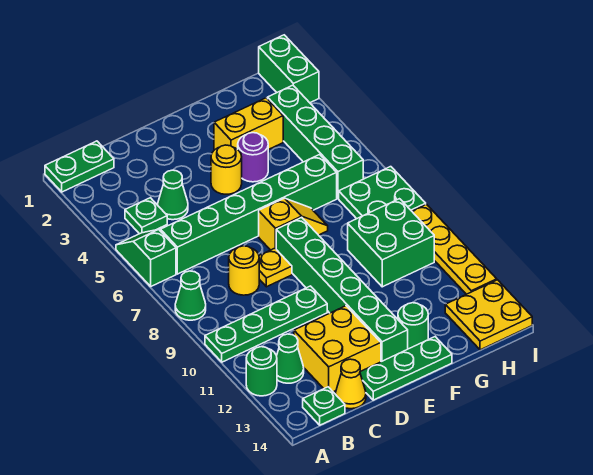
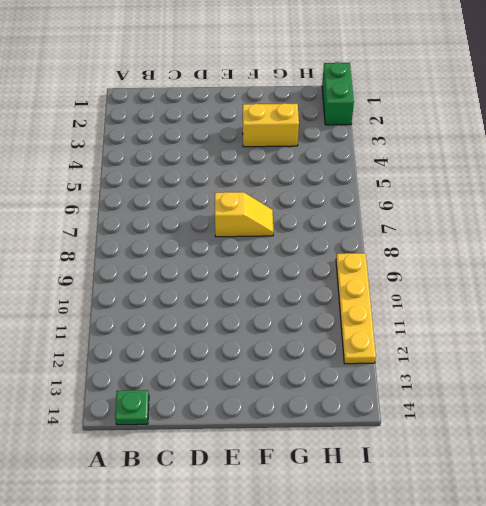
none -> green plate A1:B1 level 1
none -> green slope A5:A6 level 1 top 6
none -> green cone A8 level 1

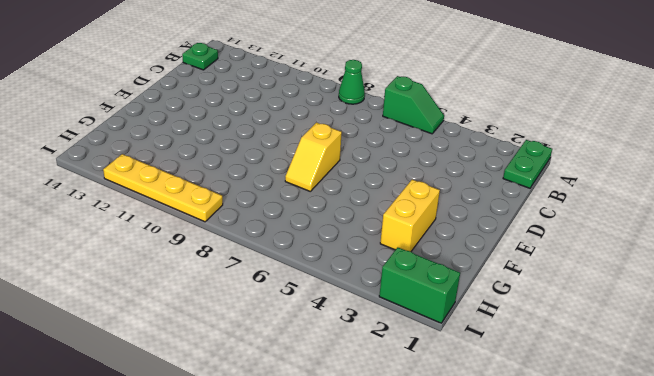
none -> green plate A10:D10 level 1
none -> green round brick A12 level 1
none -> green plate B4 level 1

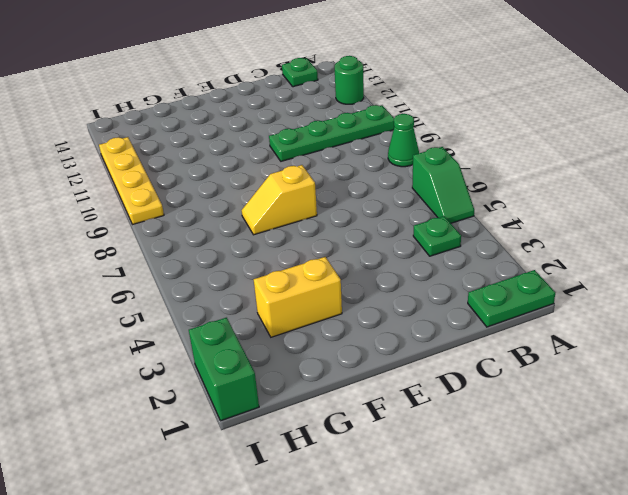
none -> green brick B6:G6 level 1
none -> green cone B12 level 1
none -> green cone C4 level 1

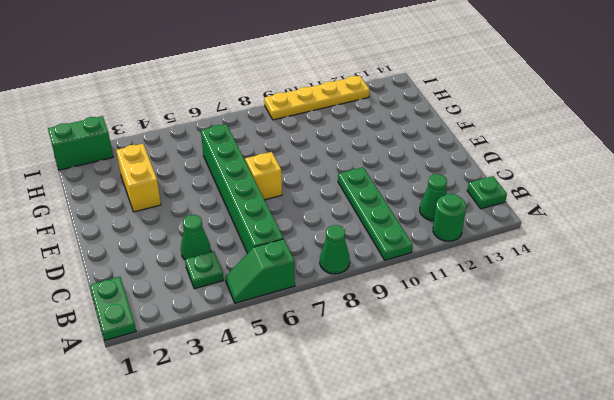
none -> yellow round brick C8 level 1
none -> yellow brick C12:D13 level 1
none -> yellow cone C14 level 1

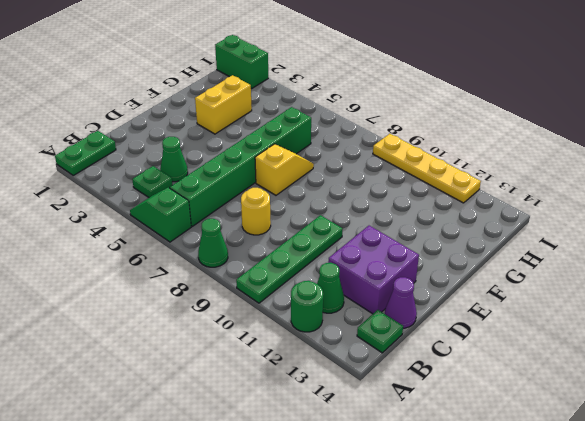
purple brick C12:D13 level 1 -> yellow brick C12:D13 level 1
purple cone C14 level 1 -> yellow cone C14 level 1
none -> yellow plate D8 level 1
none -> green plate D14:F14 level 1
none -> yellow round brick E4 level 1

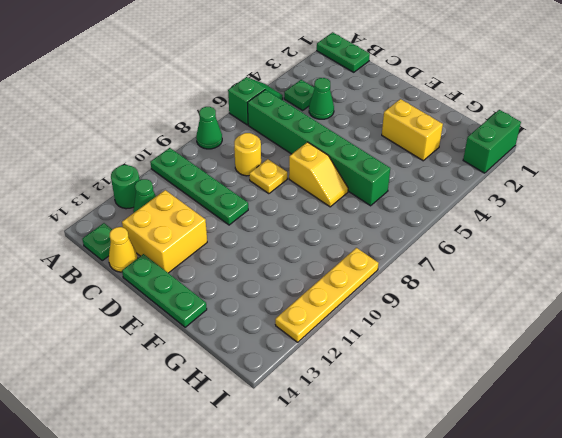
none -> yellow round brick E4 level 1
none -> green brick E8:E13 level 1
none -> purple round brick F4 level 1

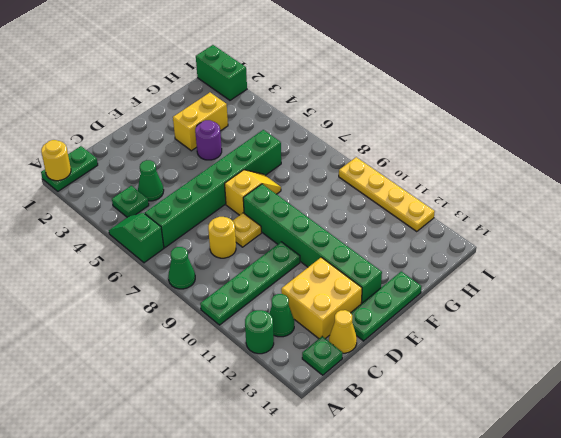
yellow round brick A1 level 2 -> yellow round brick E4 level 1
none -> green round brick F13 level 1
none -> green brick G9:H10 level 1
none -> green brick H3:H6 level 1

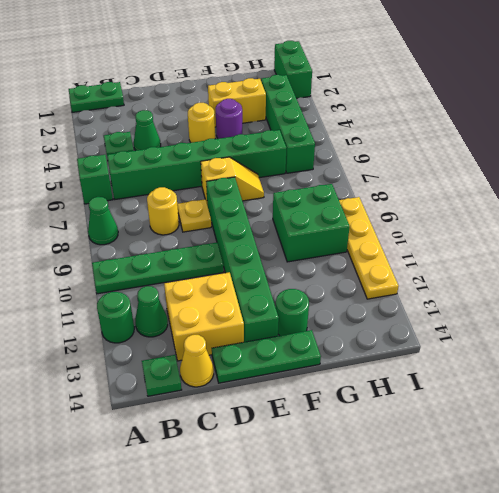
none -> green plate H7:I8 level 1
none -> yellow plate H13:I14 level 1

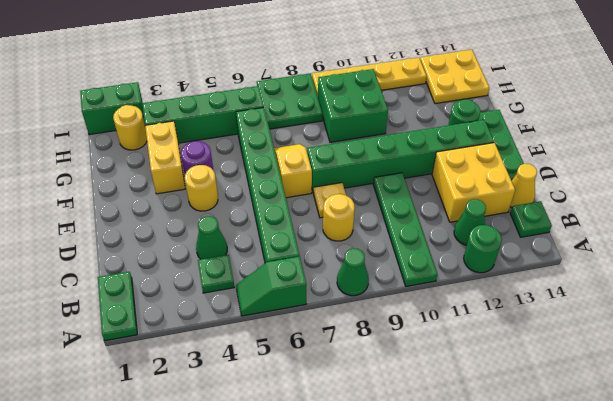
yellow round brick H2 level 1 -> none

